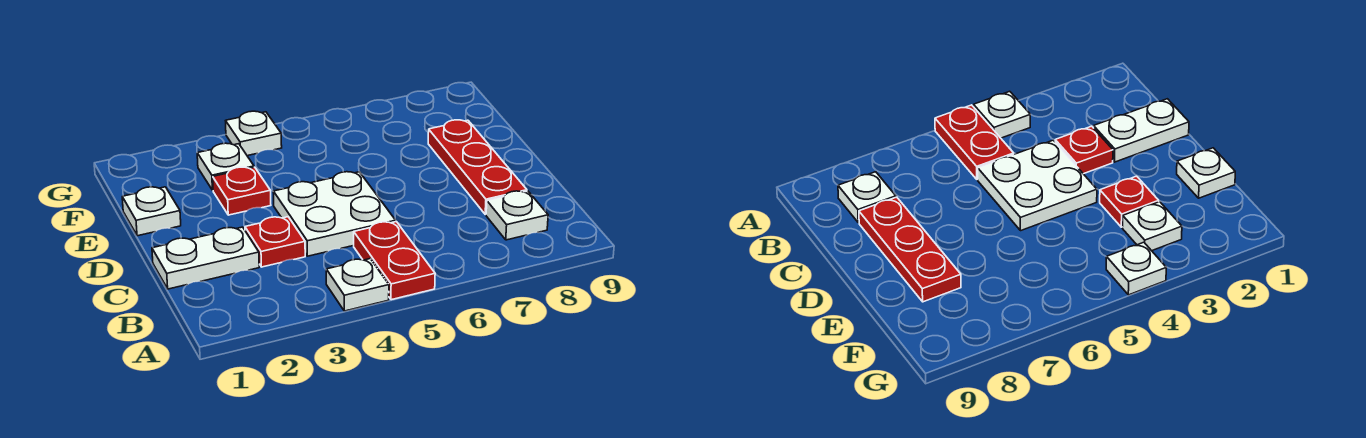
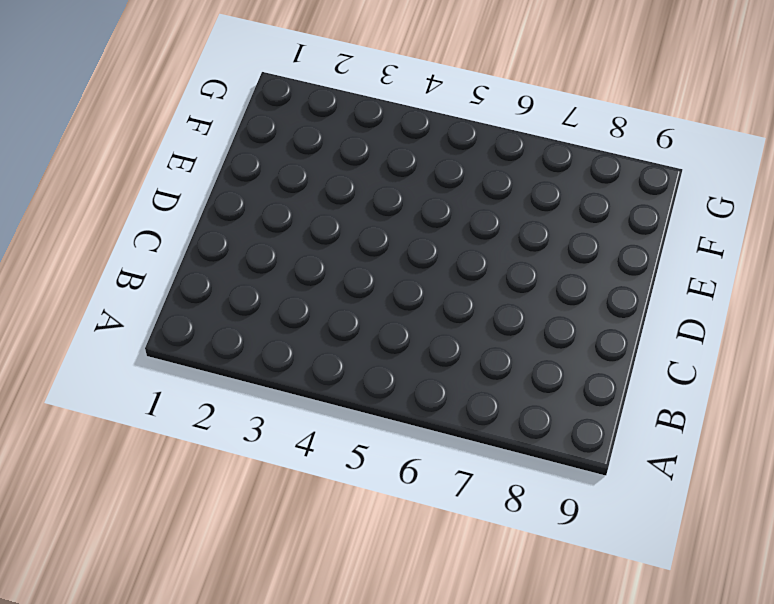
none -> white plate A4 level 1
none -> red plate A5:B5 level 1

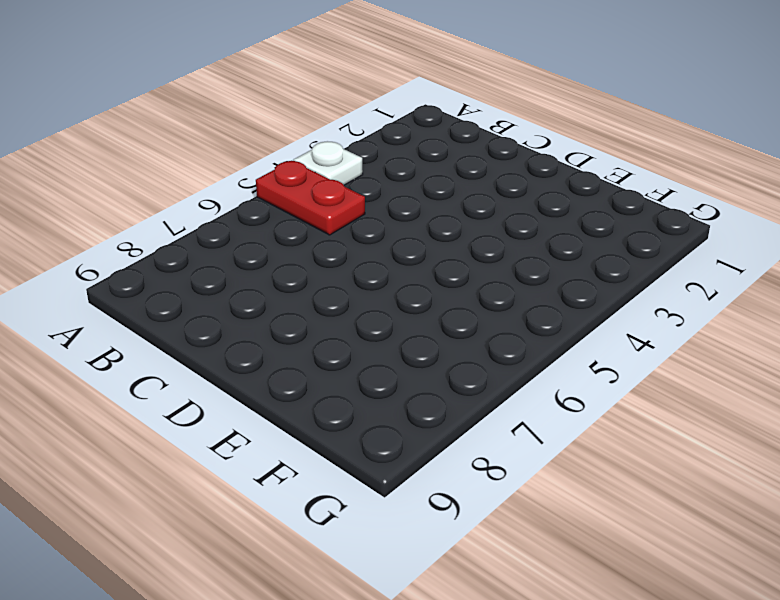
none -> white plate B8 level 1
none -> white plate C1:C2 level 1

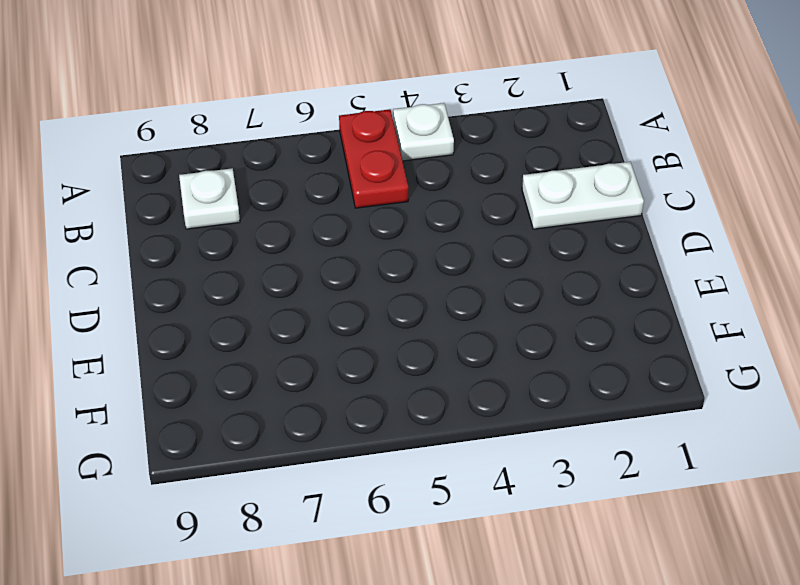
none -> red plate C3 level 1
none -> white plate C4:D5 level 1

